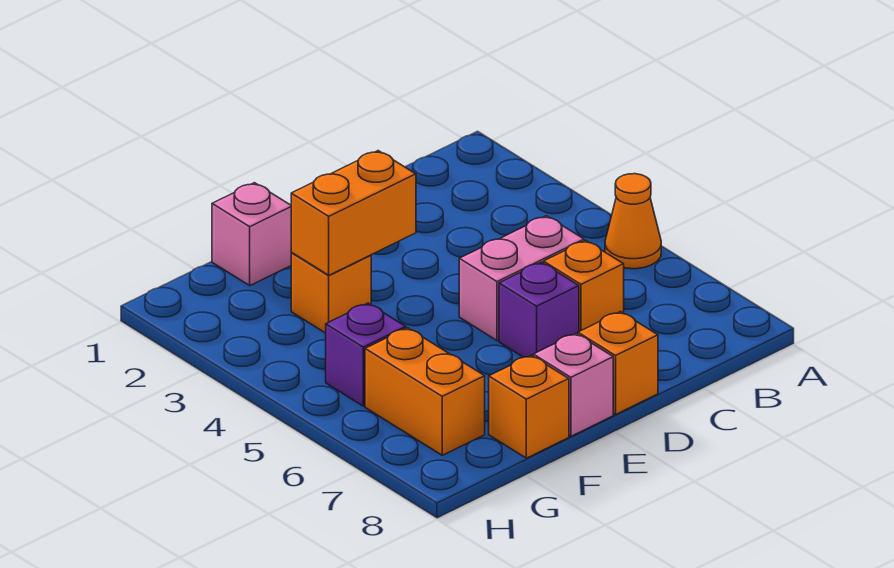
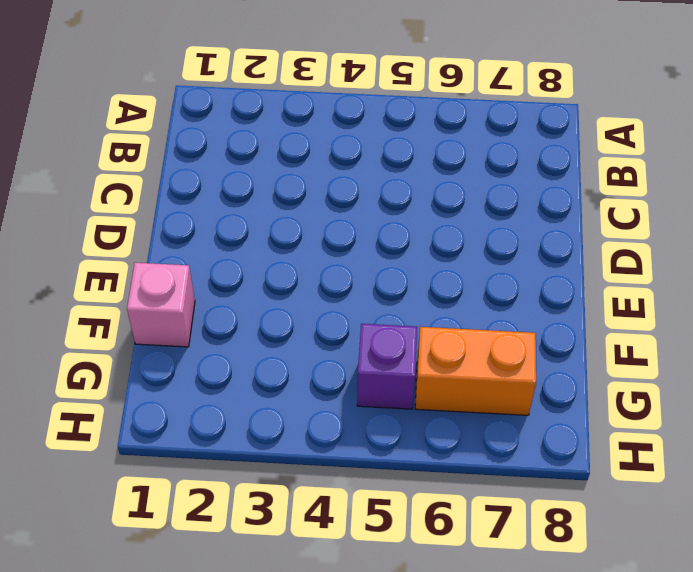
none -> orange cone A5 level 1
none -> pink brick C5:D5 level 1
none -> orange brick C6 level 1

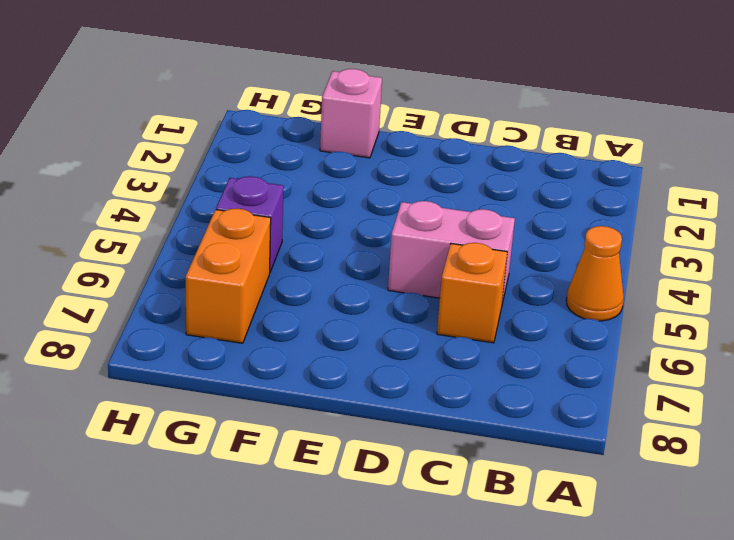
none -> purple brick D6 level 1
none -> orange brick D8 level 1
none -> pink brick E8 level 1

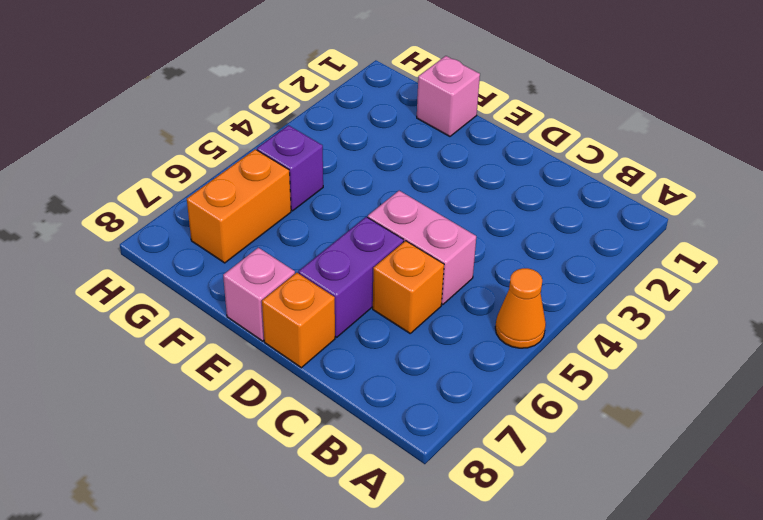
purple brick D6:D7 level 1 -> purple brick D6 level 1
none -> orange brick F3 level 1
none -> orange brick F8 level 1
none -> orange brick E3:F3 level 2

